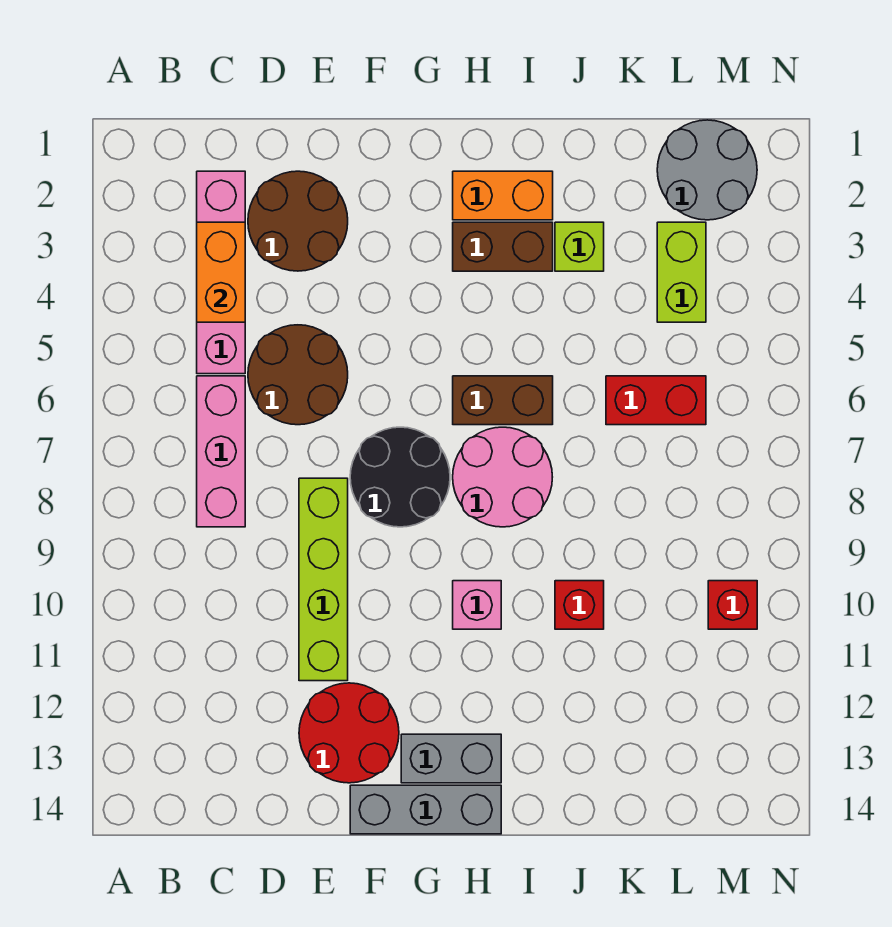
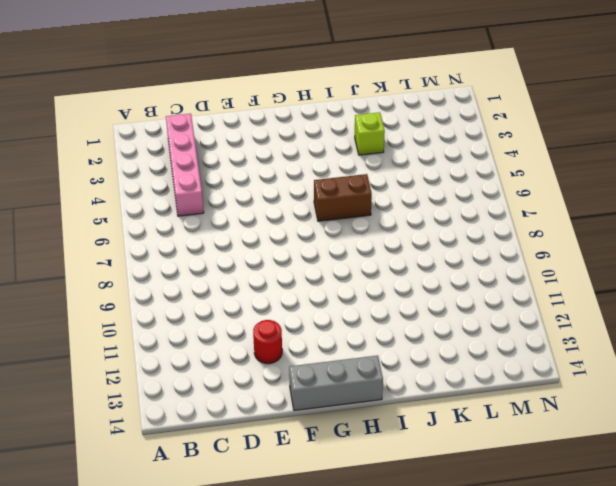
red round brick E12 level 1 -> red round brick E12:F13 level 1
none -> pink brick C6:C8 level 1
none -> brown round brick D2:E3 level 1
none -> brown round brick D5:E6 level 1

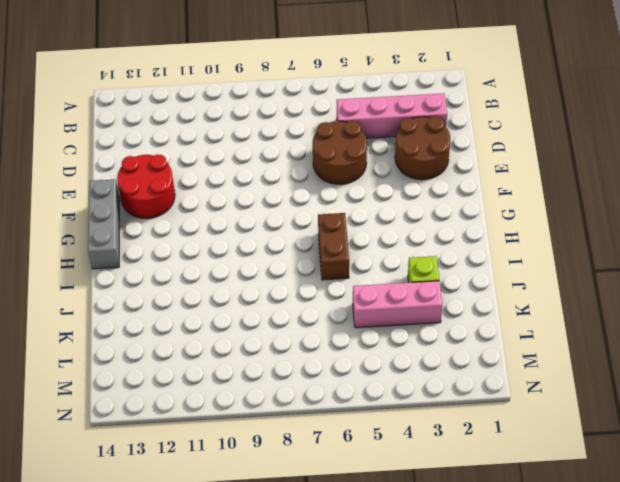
pink brick K3:K5 level 1 -> pink brick C6:C8 level 1
none -> lime brick E8:E11 level 1
none -> black round brick F7:G8 level 1
none -> grey brick G13:H13 level 1

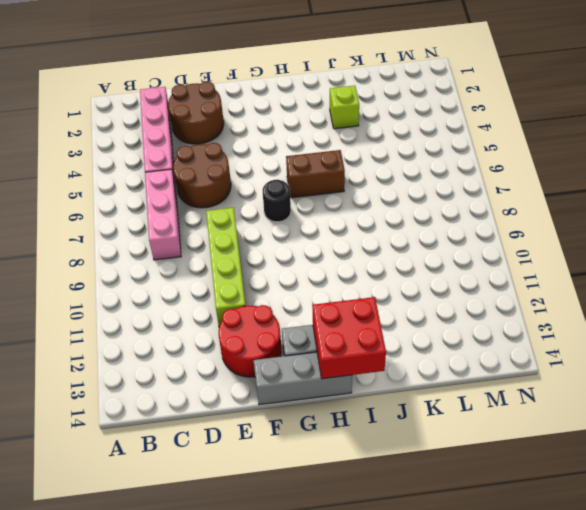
black round brick G7 level 1 -> black round brick F7:G8 level 1
red brick H13:I14 level 2 -> none
none -> orange brick H2:I2 level 1
none -> brown brick H3:I3 level 1
none -> pink round brick H7:I8 level 1

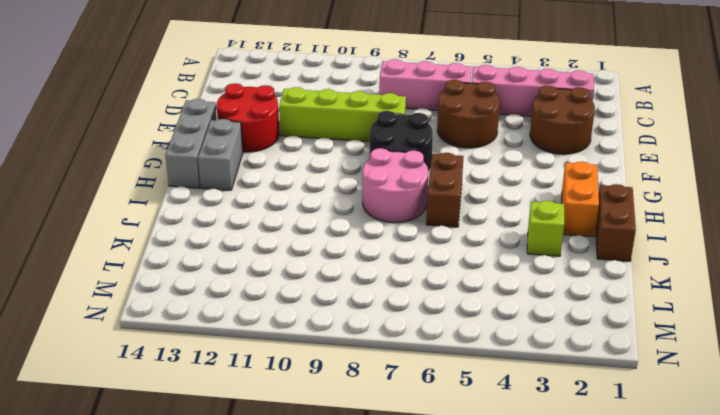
brown brick I1:J1 level 1 -> brown brick H3:I3 level 1
none -> pink brick H10 level 1
none -> red brick J10 level 1
none -> red brick K6:L6 level 1

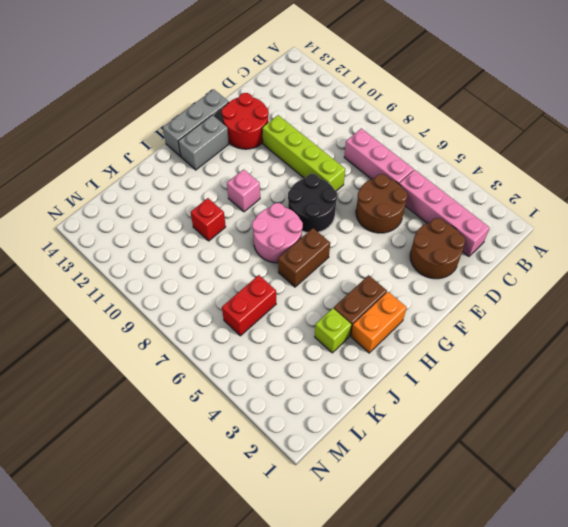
none -> grey round brick L1:M2 level 1
none -> lime brick L3:L4 level 1
none -> red brick M10 level 1

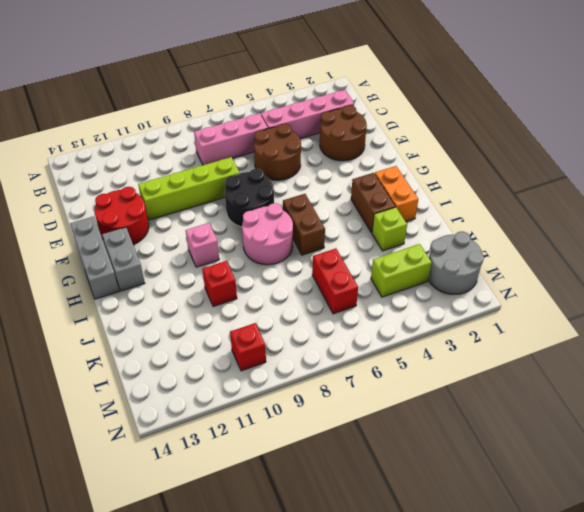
none -> orange brick C3:C4 level 2

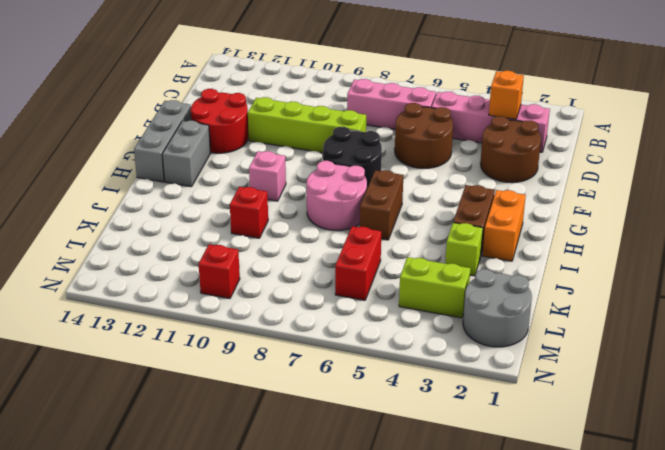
orange brick C3 level 2 -> orange brick C3:C4 level 2

